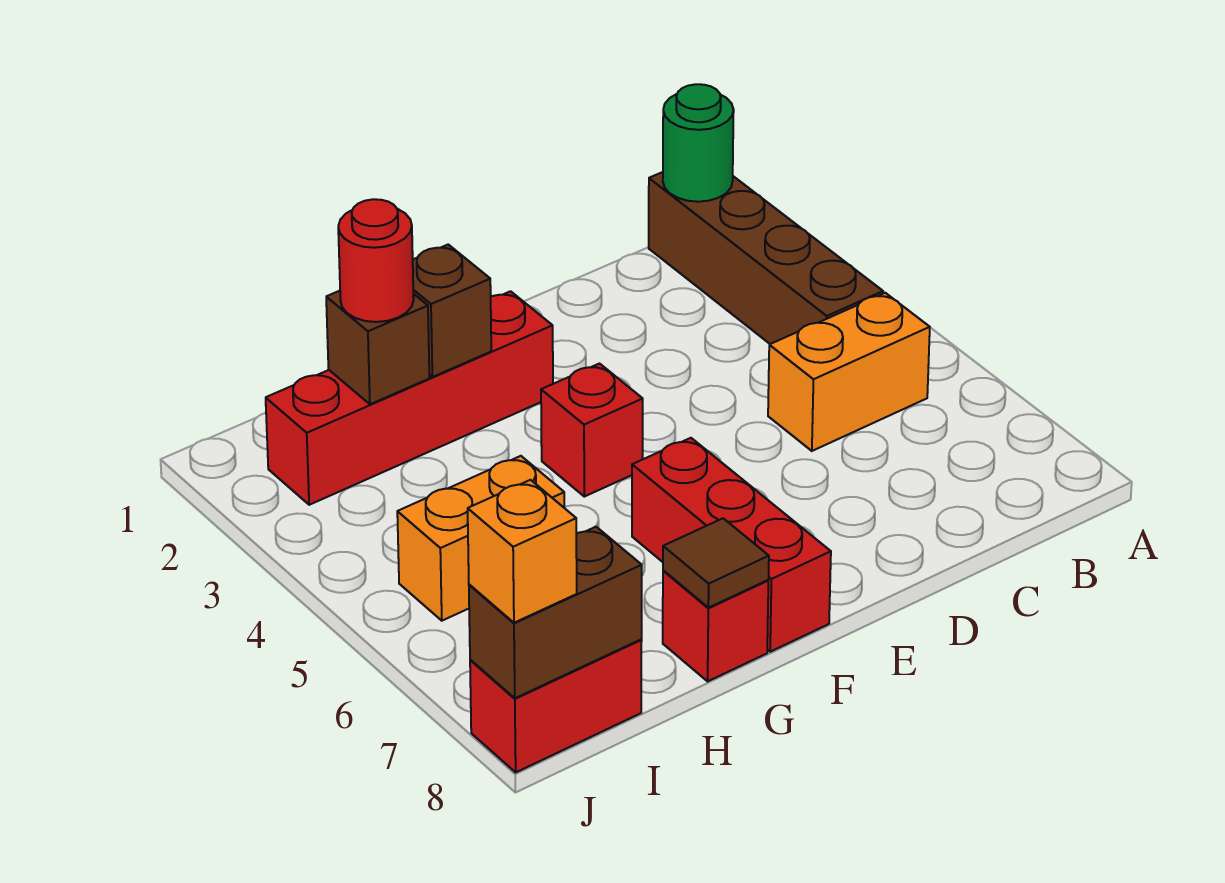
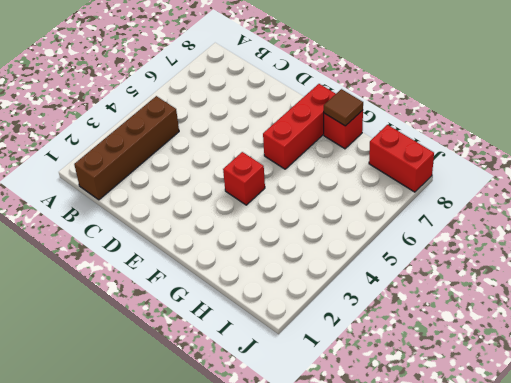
none -> orange brick B5:C5 level 1
none -> red brick F2:I2 level 1
none -> orange brick H5:I5 level 1

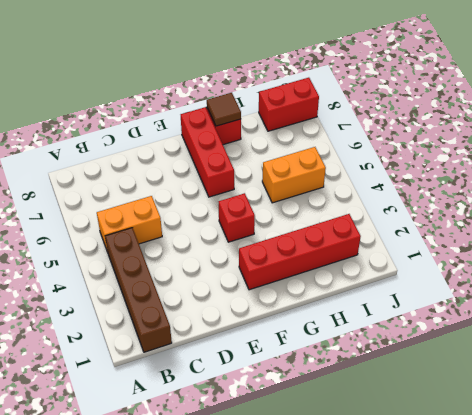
none -> green round brick B1 level 2
none -> brown brick G2 level 2
none -> brown brick H2 level 2

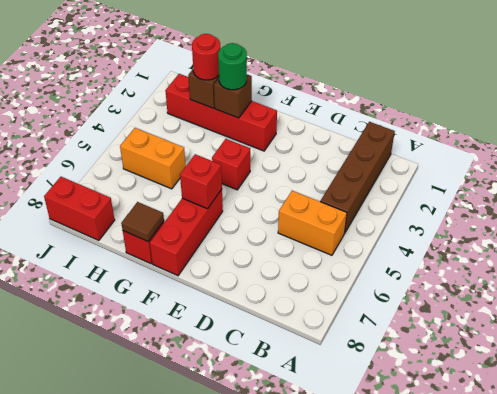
red brick F6 level 2 -> none
green round brick G2 level 3 -> green round brick B1 level 2
none -> brown brick I8:J8 level 2
none -> orange brick J8 level 3

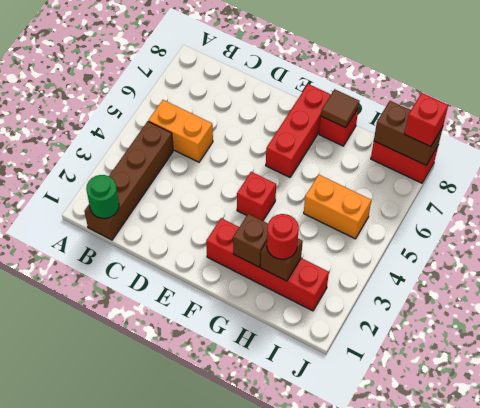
red brick J8 level 3 -> orange brick J8 level 3

